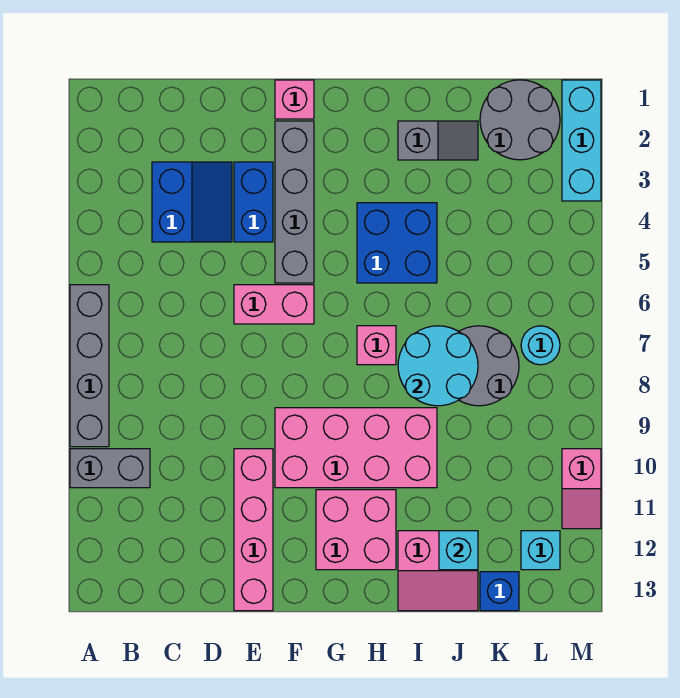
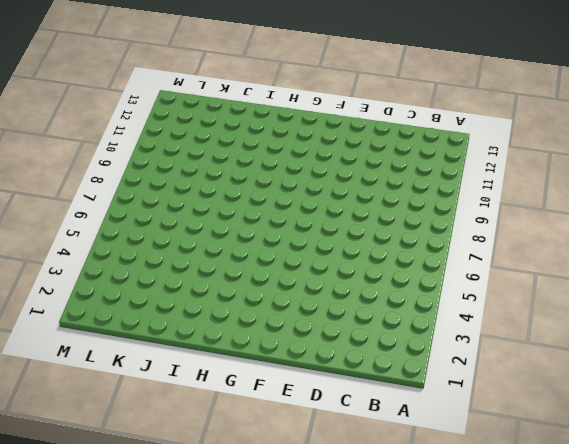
none -> grey brick A6:A9 level 1
none -> grey brick A10:B10 level 1
none -> blue slope C3:D4 level 1 top C

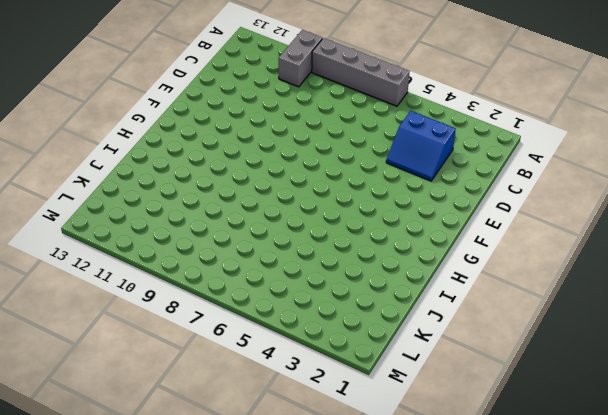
none -> blue brick E3:E4 level 1
none -> pink brick E6:F6 level 1
none -> pink brick E10:E13 level 1

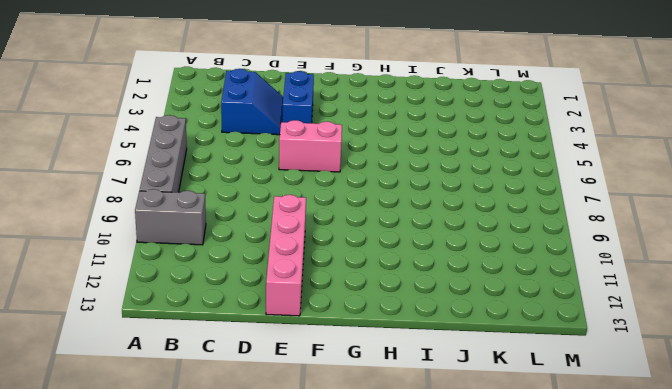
none -> pink brick F1 level 1
none -> grey brick F2:F5 level 1
none -> pink brick F9:I10 level 1

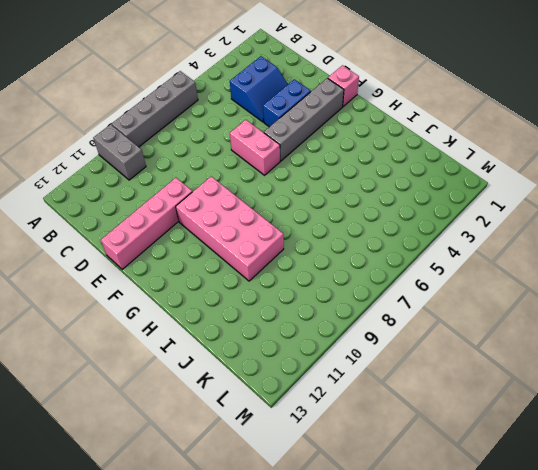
none -> pink brick G11:H12 level 1
none -> blue brick H4:I5 level 1
none -> pink brick H7 level 1

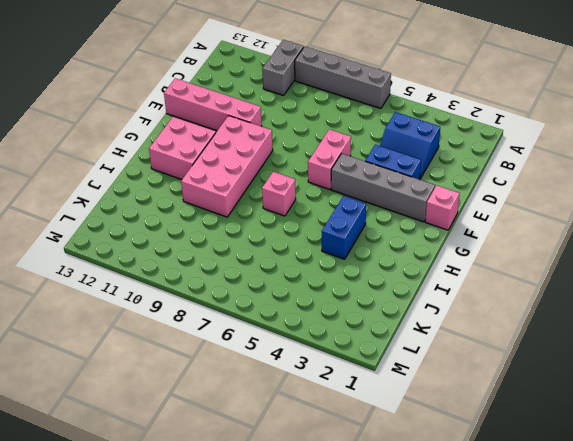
blue brick H4:I4 level 1 -> blue brick H4:I5 level 1
none -> grey slope I2:J2 level 1 top I
none -> pink slope I12:J13 level 1 top 12
none -> grey round brick J7:K8 level 1

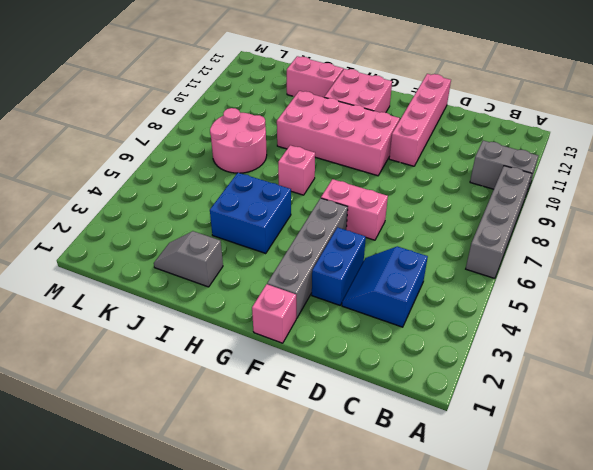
pink round brick J7:K8 level 1 -> grey round brick J7:K8 level 1
none -> grey round brick K1:L2 level 1
none -> blue brick K13 level 1
none -> cyan round brick L7 level 1

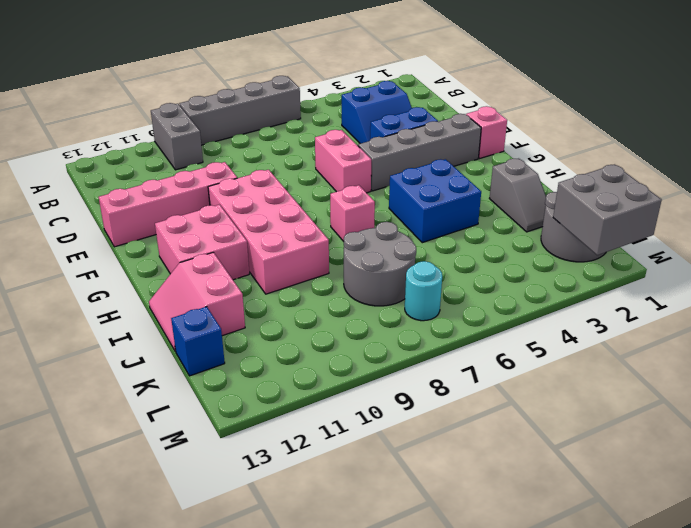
grey brick L1:M2 level 2 -> none
none -> cyan brick L12 level 1
none -> cyan brick M1:M3 level 1
none -> pink slope M10:M11 level 1 top 10

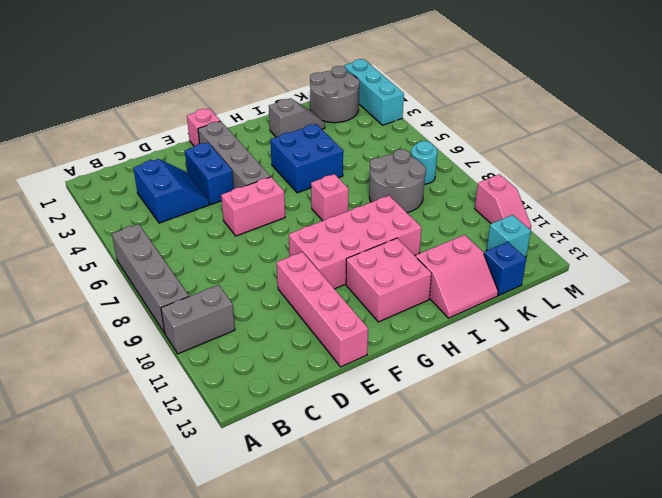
none -> cyan round brick I7:J8 level 2
none -> cyan brick J12 level 2

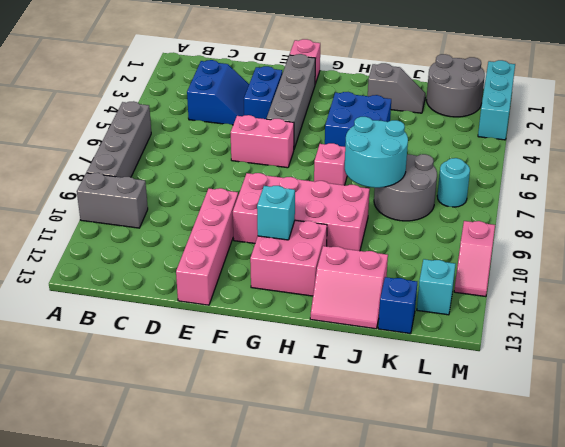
cyan brick G11 level 2 -> cyan brick J12 level 2

